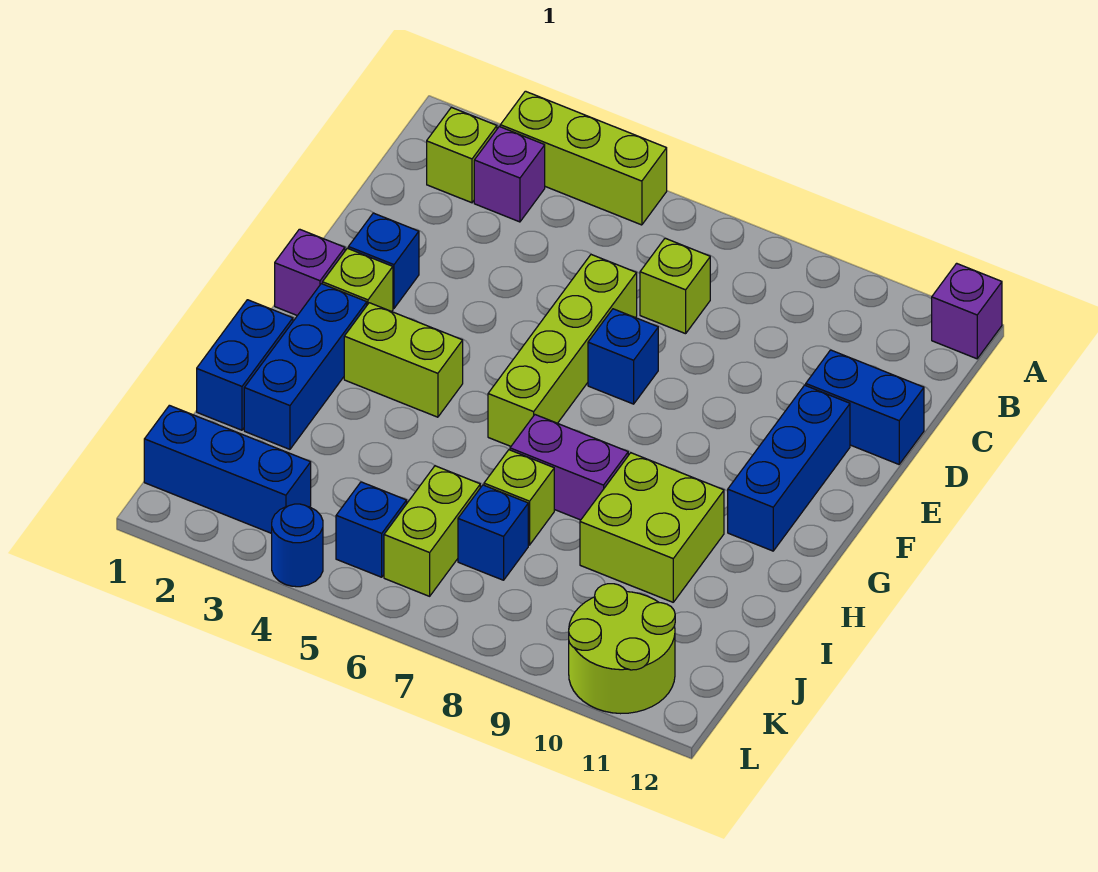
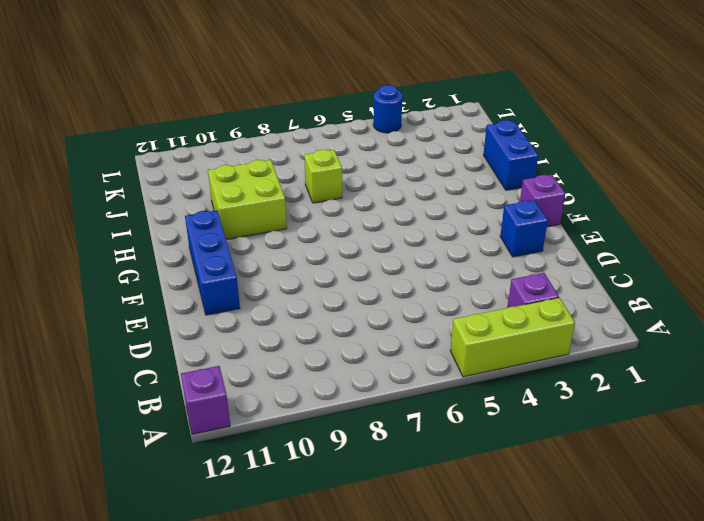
none -> lime brick B2 level 1
none -> lime brick C7 level 1
none -> lime brick D6:G6 level 1

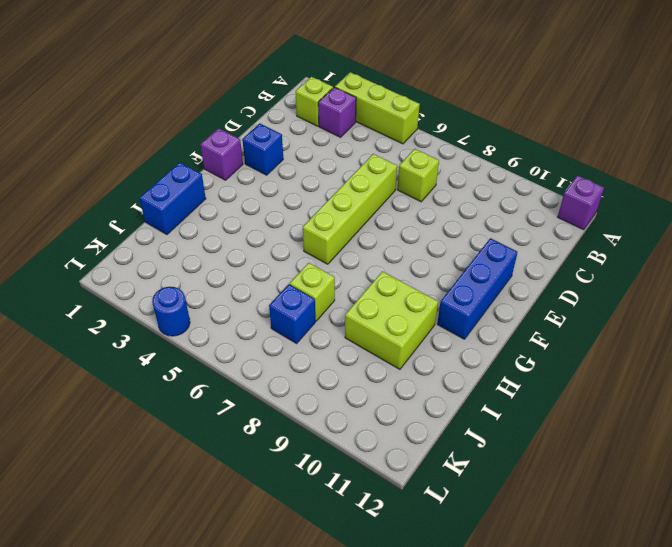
none -> blue brick D11:D12 level 1
none -> blue brick E7 level 1
none -> lime brick F2 level 1

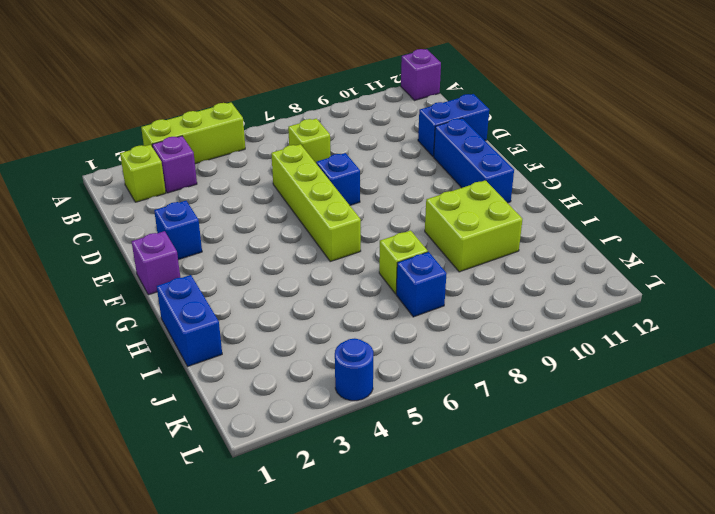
none -> lime brick F2 level 1
none -> blue brick G2:I2 level 1
none -> lime brick G3:G4 level 1

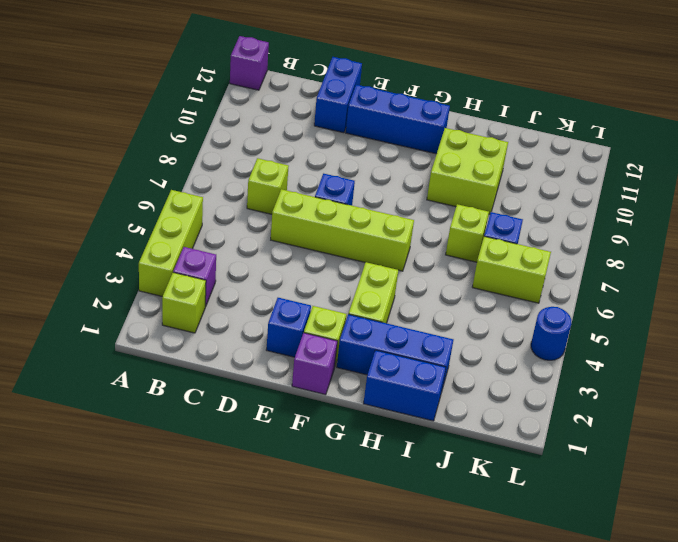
none -> purple brick H7:H8 level 1
none -> blue brick K1:K3 level 1
none -> blue brick K5 level 1

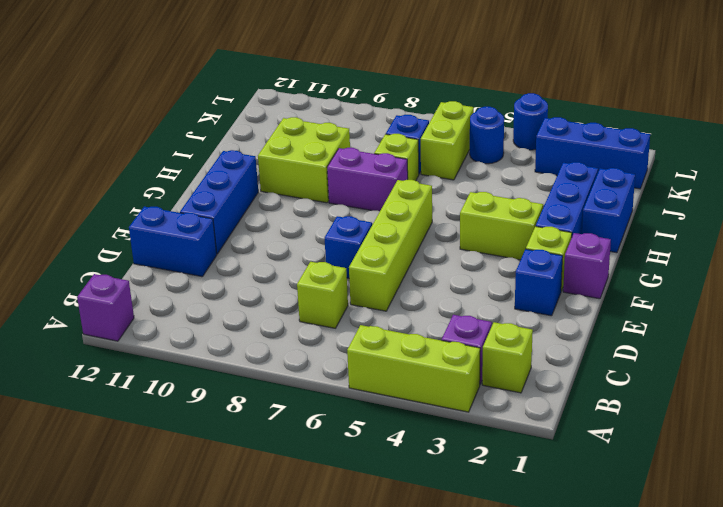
blue round brick K5 level 1 -> blue brick K5 level 1
none -> lime round brick K10:L11 level 1

